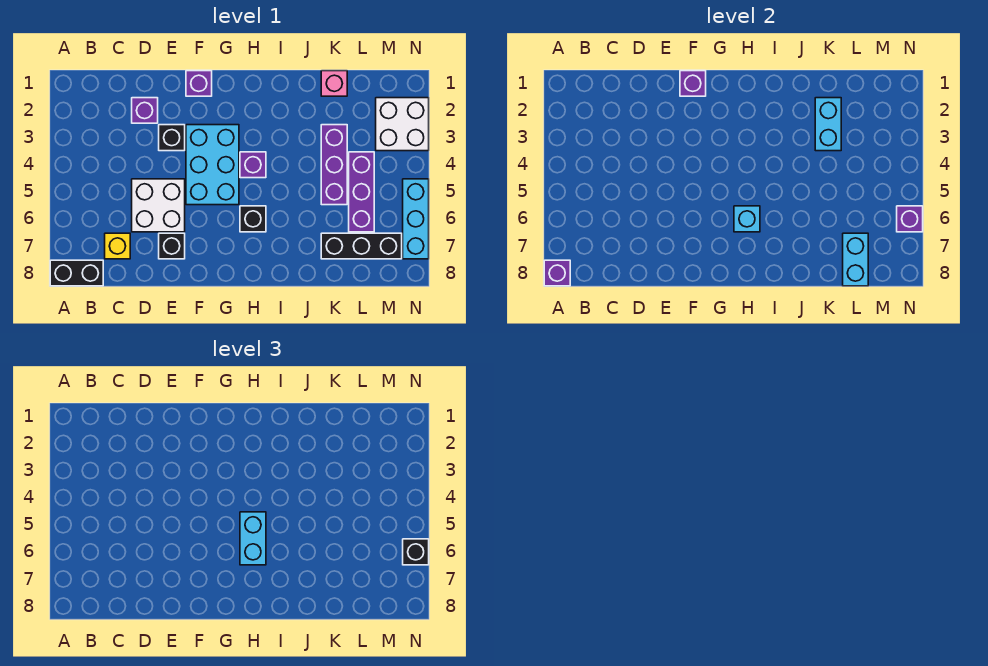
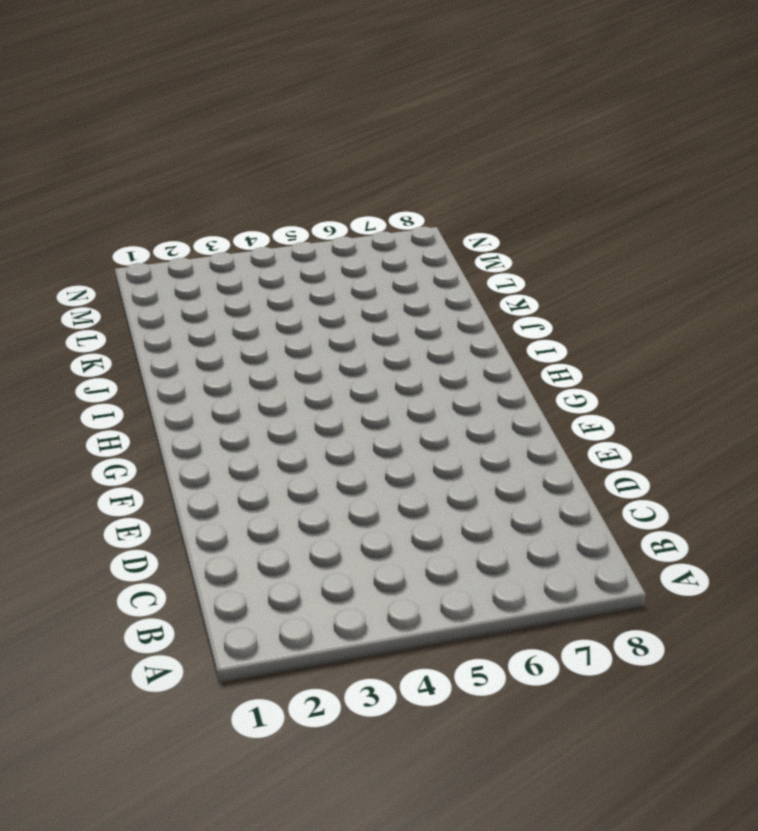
none -> black brick A8:B8 level 1
none -> yellow brick C7 level 1
none -> purple brick D2 level 1

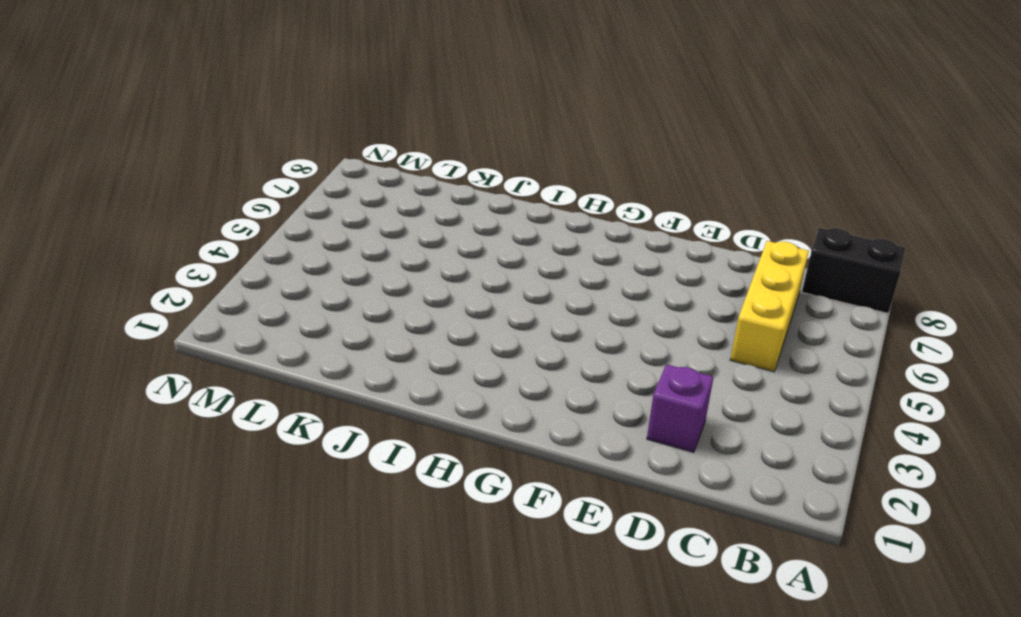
yellow brick C5:C7 level 1 -> yellow brick C7 level 1
none -> white brick D5:E6 level 1
none -> black brick E3 level 1
none -> black brick E7 level 1

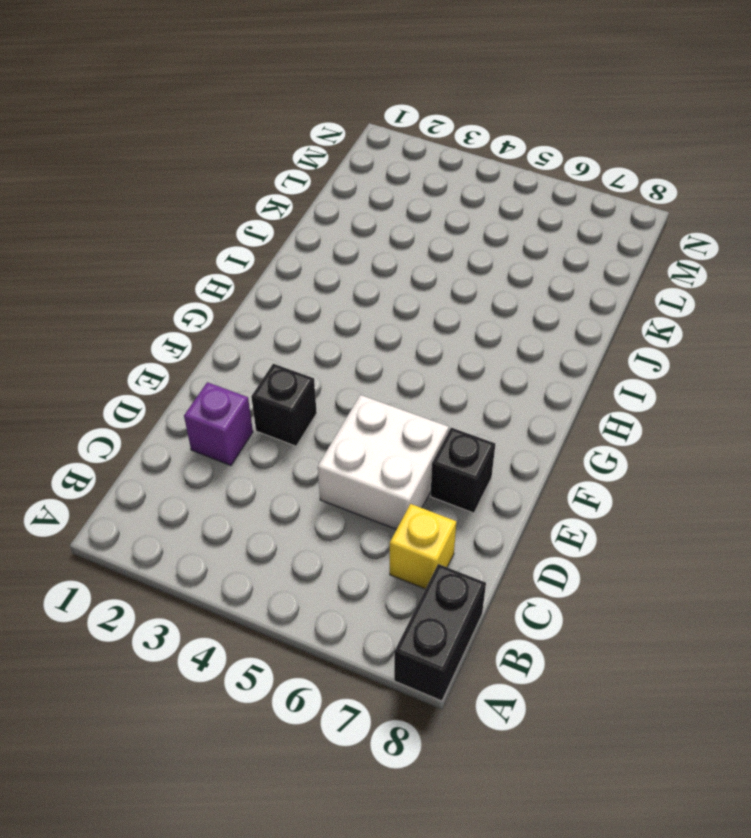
none -> purple brick F1 level 1
none -> cyan brick F3:G5 level 1
none -> purple brick H4 level 1

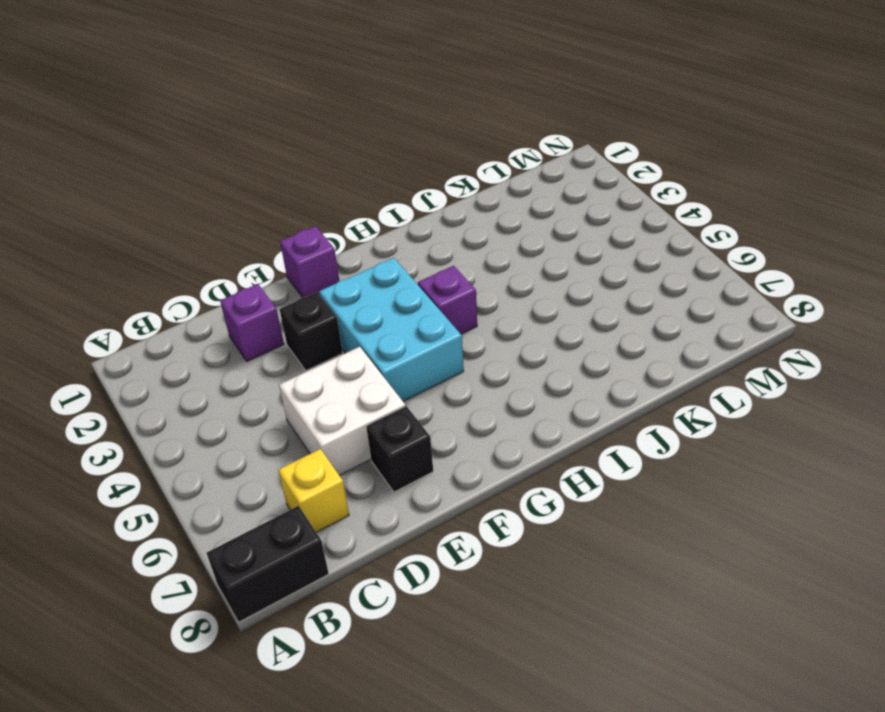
none -> black brick H6 level 1
none -> pink brick K1 level 1
none -> purple brick K3:K5 level 1

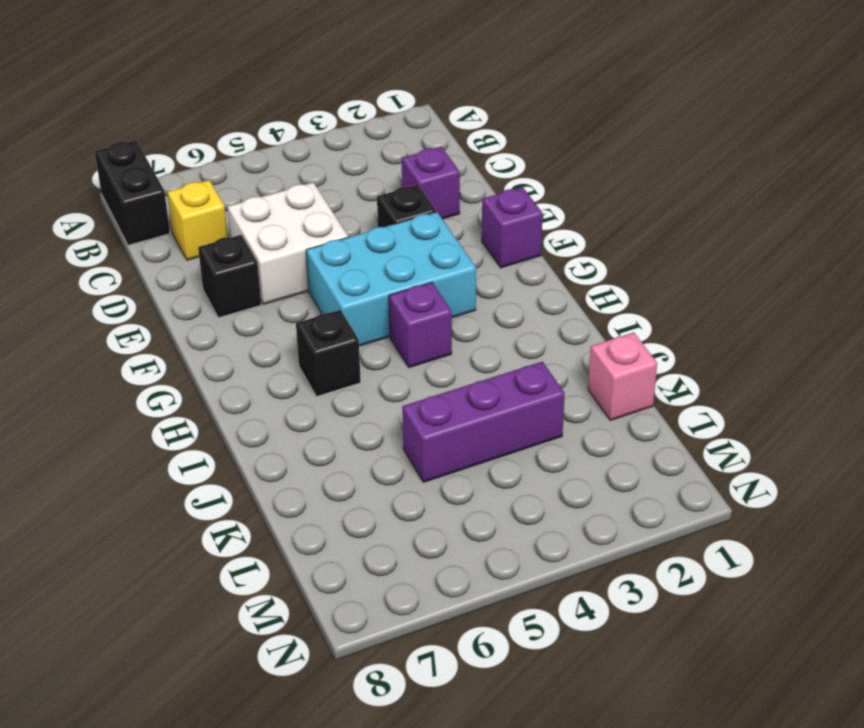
none -> black brick K7:M7 level 1
none -> purple brick L4:L6 level 1
none -> white brick M2:N3 level 1

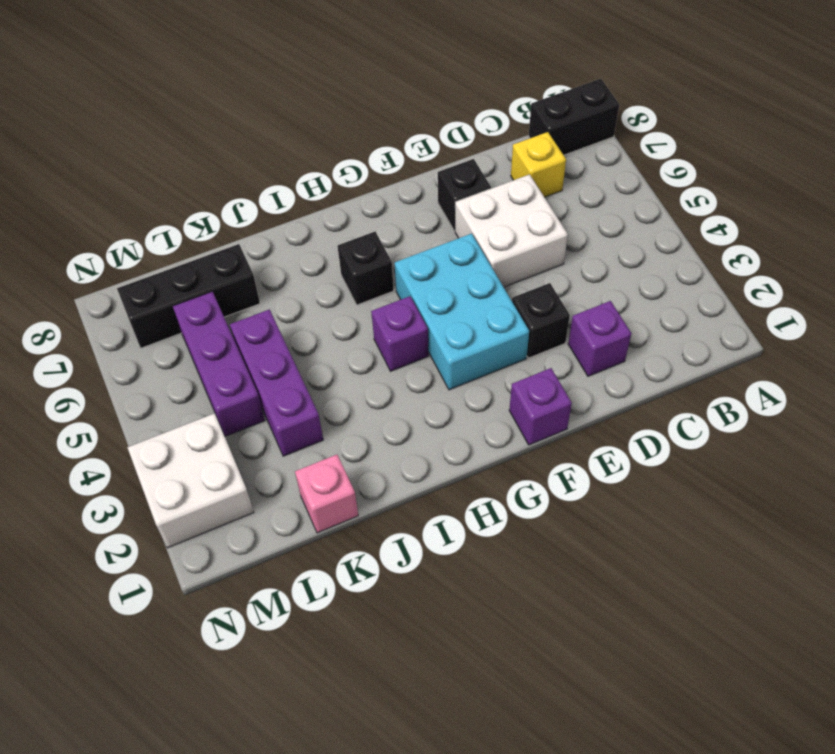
none -> cyan brick N5:N7 level 1
none -> purple brick A8 level 2
none -> purple brick F1 level 2

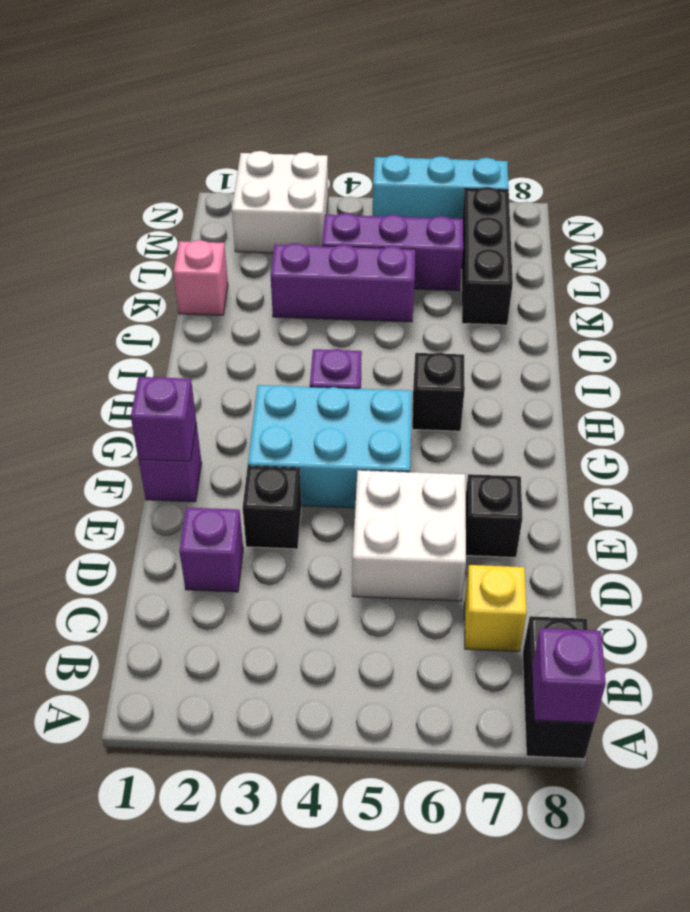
none -> cyan brick H6 level 2
none -> cyan brick K2:K3 level 2
none -> cyan brick L7:L8 level 2

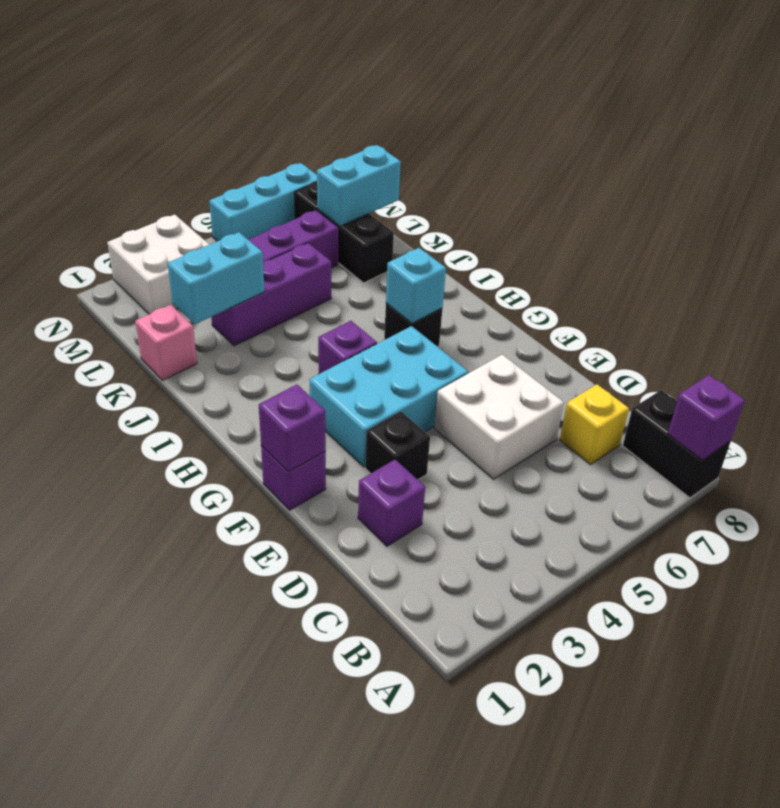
none -> black brick E7 level 1
none -> purple brick N6 level 2
none -> cyan brick H5:H6 level 3

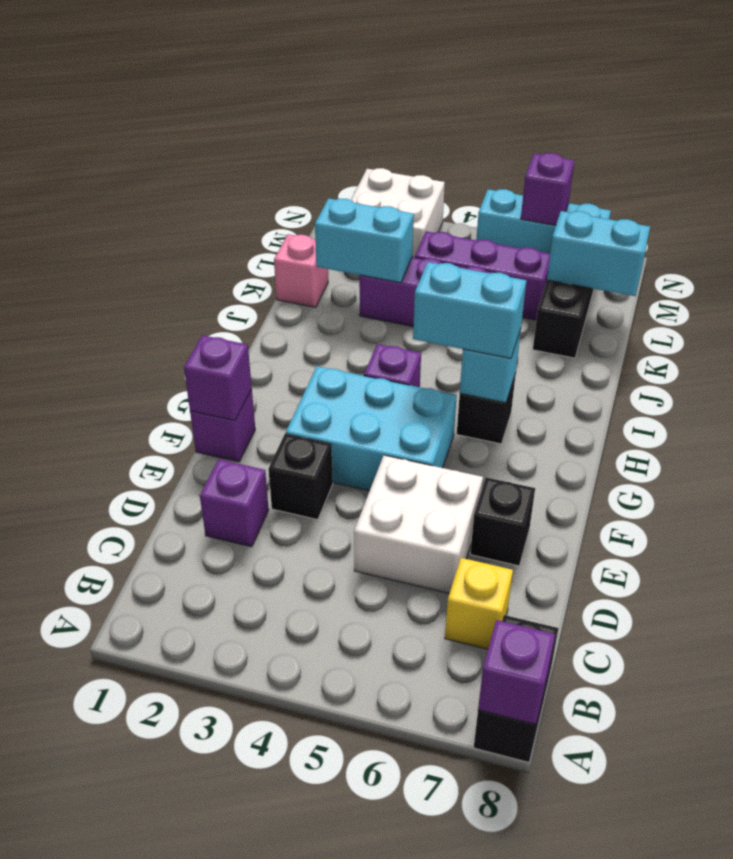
none -> black brick N6 level 3

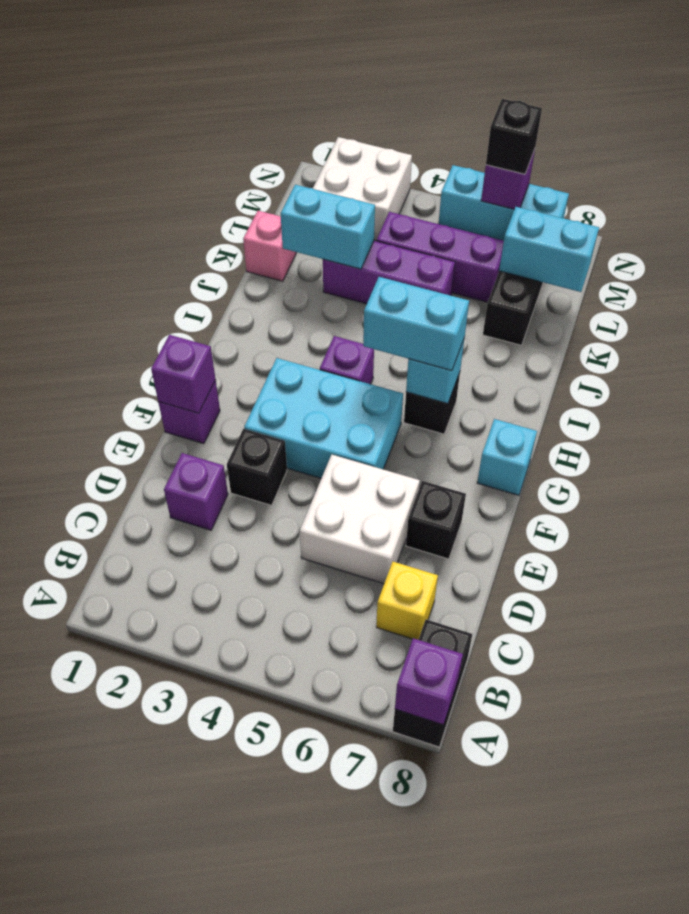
cyan brick G8 level 1 -> none

